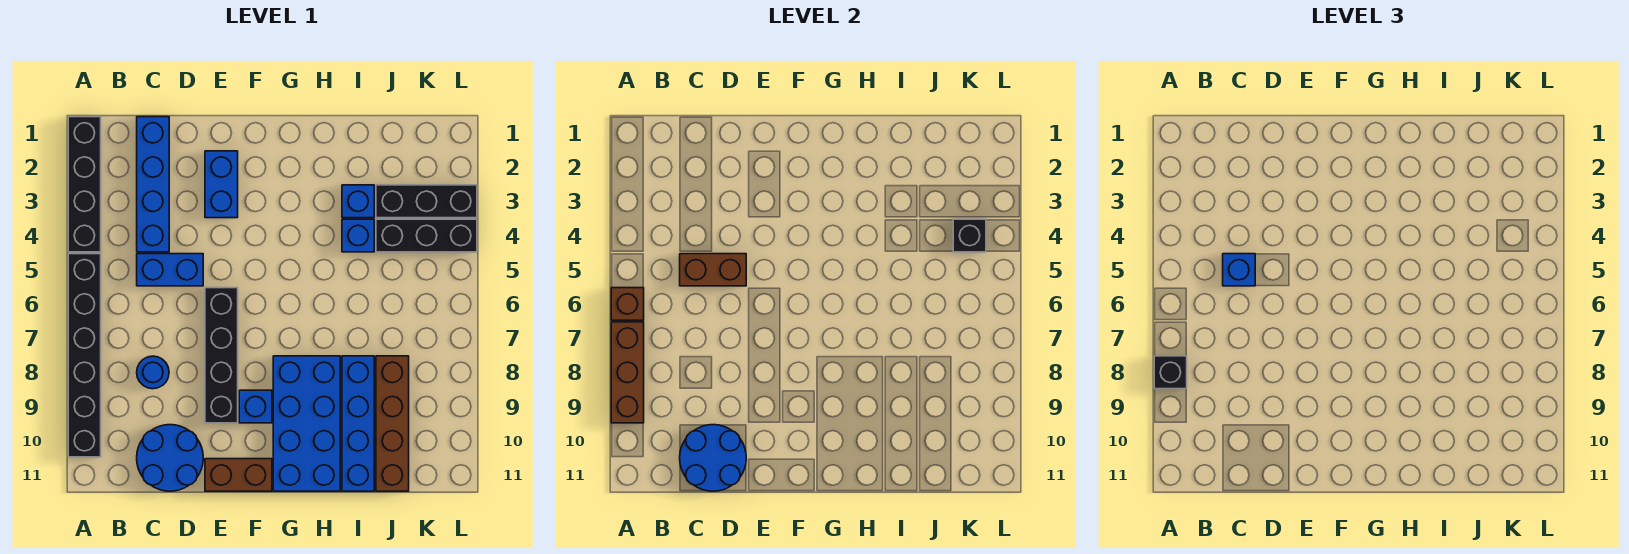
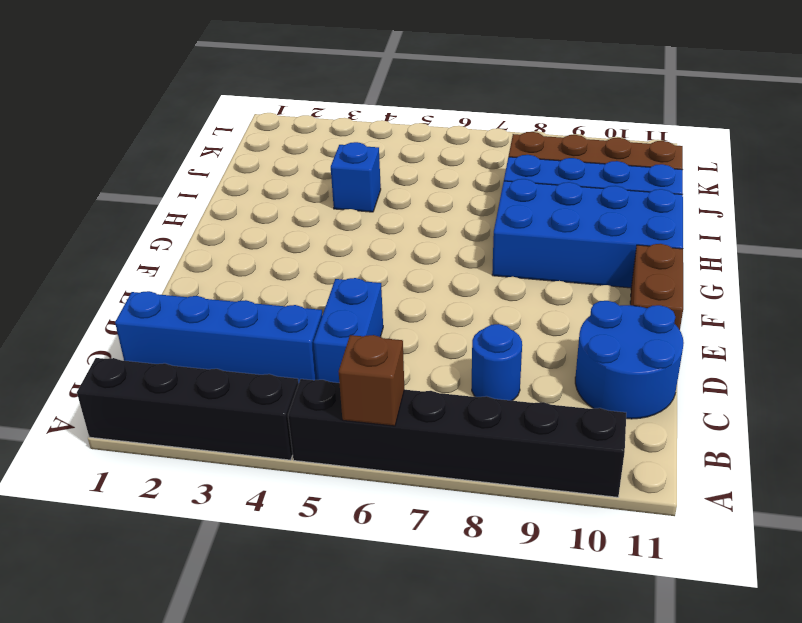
none -> blue brick E2:E3 level 1
none -> black brick E6:E9 level 1
none -> blue brick F9 level 1

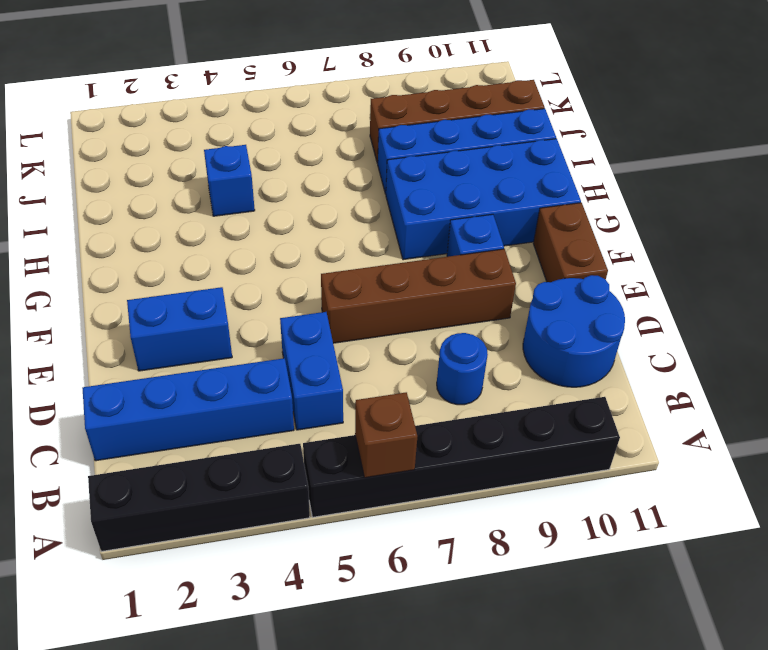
brown brick E6:E9 level 1 -> black brick E6:E9 level 1
none -> blue brick I3 level 1
none -> black brick J3:L3 level 1
none -> black brick J4:L4 level 1

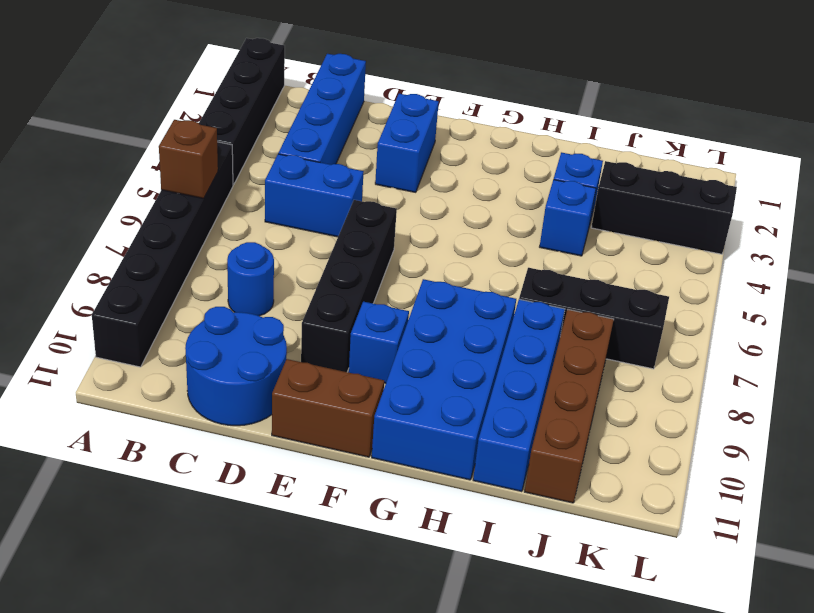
black brick I7:K7 level 1 -> black brick J4:L4 level 1
none -> brown brick A7:A9 level 2
none -> brown brick C5:D5 level 2
none -> blue round brick C10:D11 level 2

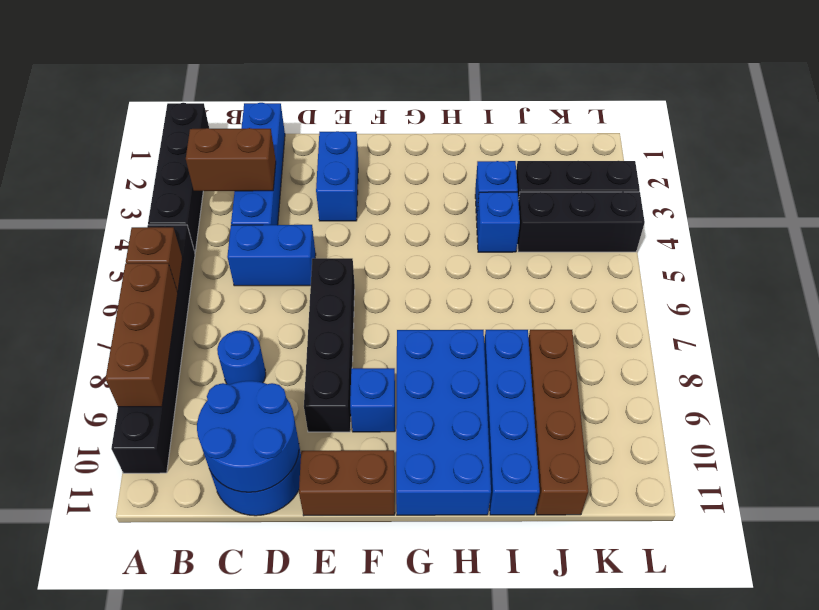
brown brick B3:C3 level 2 -> brown brick C5:D5 level 2
none -> black brick K4 level 2
none -> black brick A8 level 3
none -> blue brick C5 level 3

